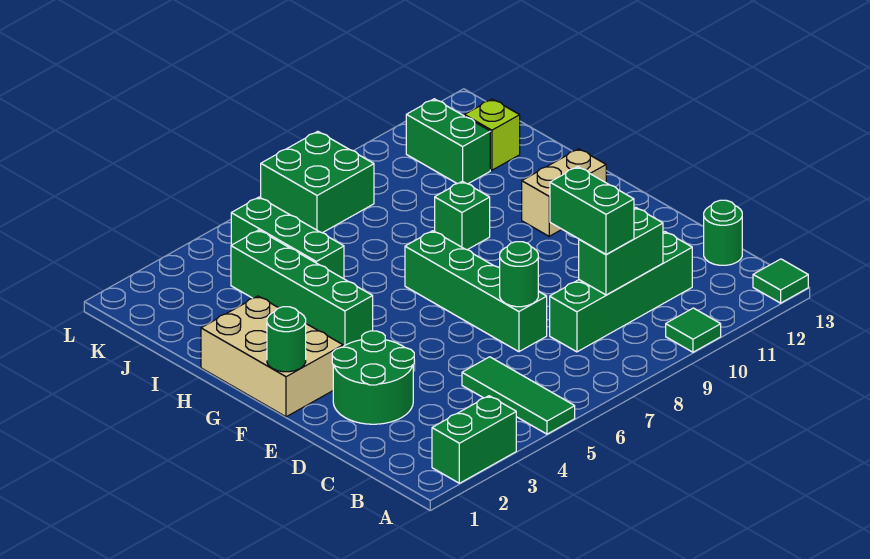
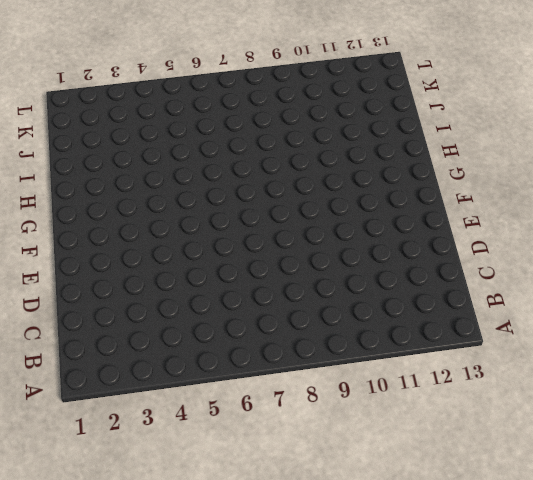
none -> green brick A2:A3 level 1
none -> green tile A5:C5 level 1
none -> green tile A10 level 1

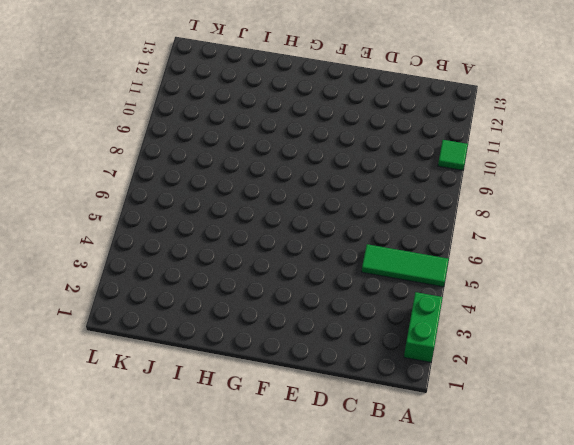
none -> green tile A13 level 1
none -> green brick C8:C11 level 1
none -> green round brick C13 level 1

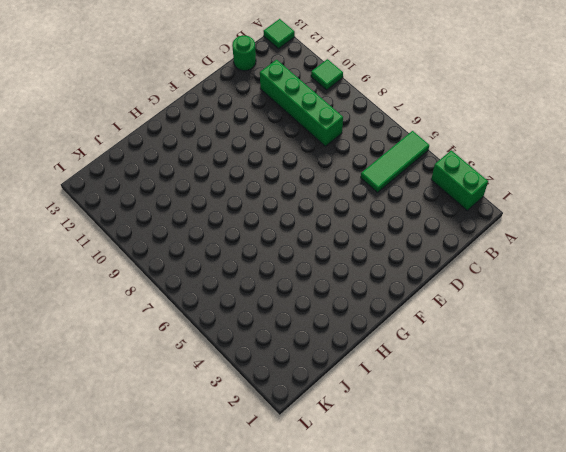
none -> green round brick D2:E3 level 1
none -> green brick D7:G7 level 1
none -> tan brick F1:H2 level 1

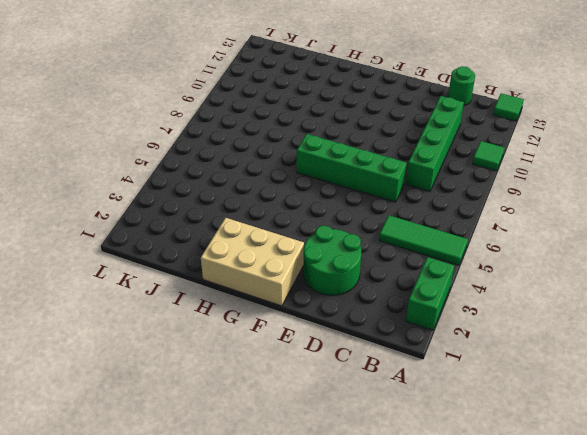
none -> green brick G4:J4 level 1
none -> tan brick G11:G12 level 1
none -> green brick H9 level 1

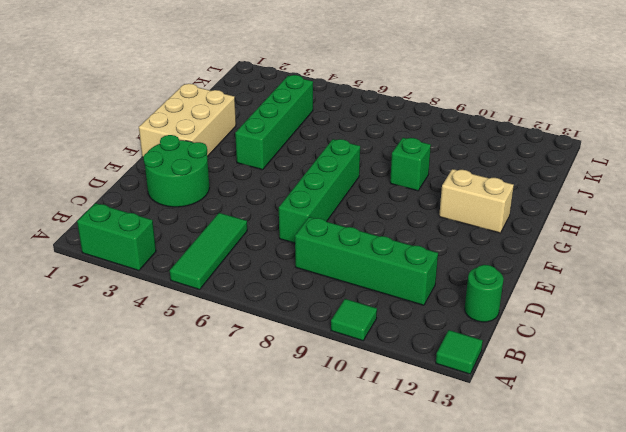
none -> green brick I5:K5 level 1
none -> green brick J11:K11 level 1
none -> lime brick J12 level 1

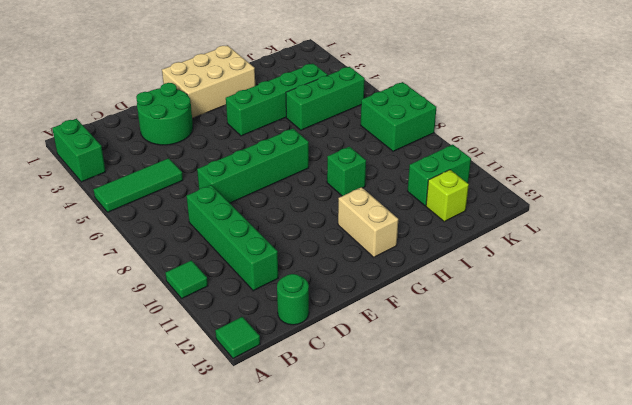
none -> green brick C9:C10 level 2
none -> green round brick D7 level 2
none -> green round brick F1 level 2

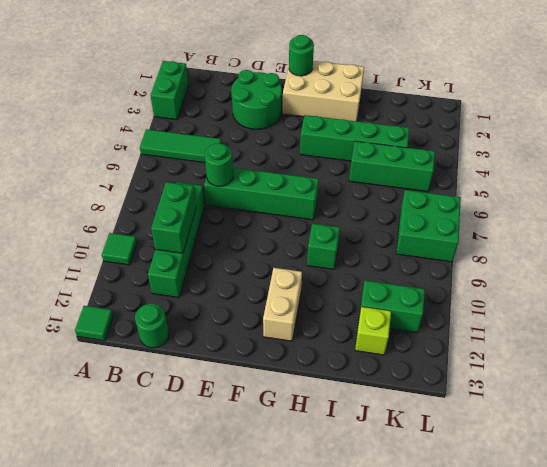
none -> green brick C9:D9 level 3

